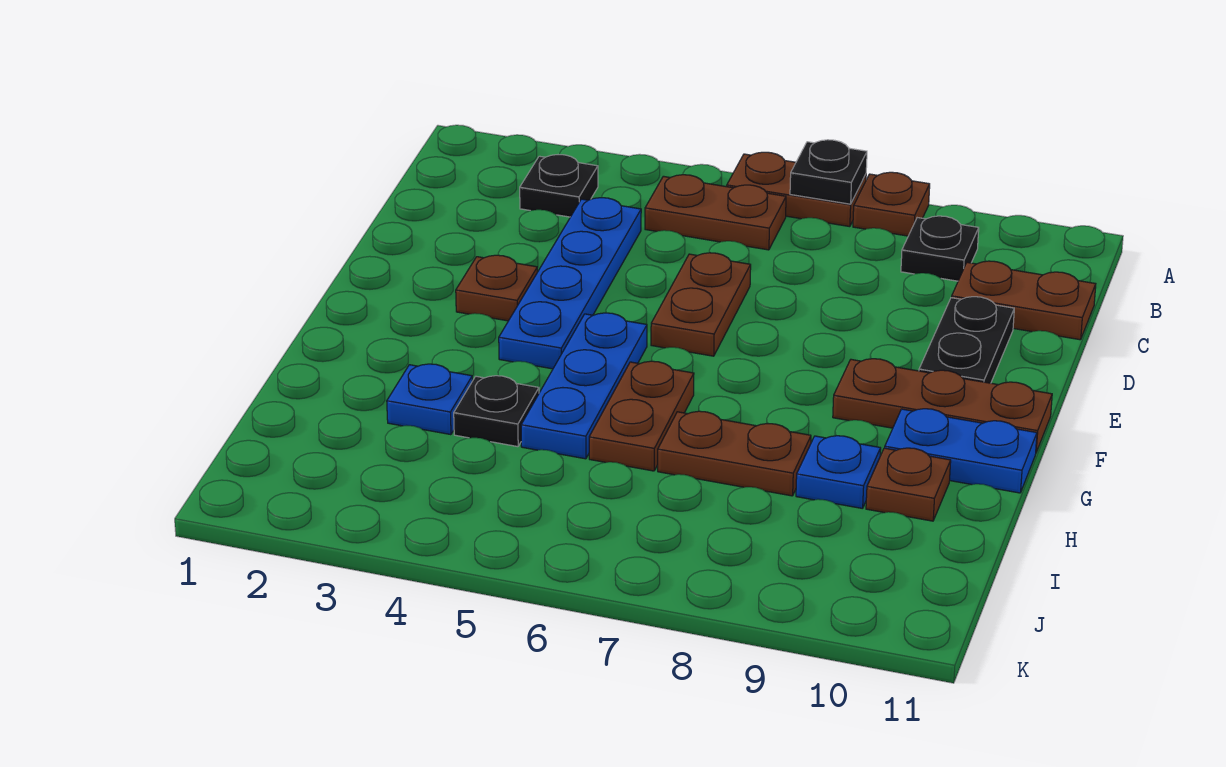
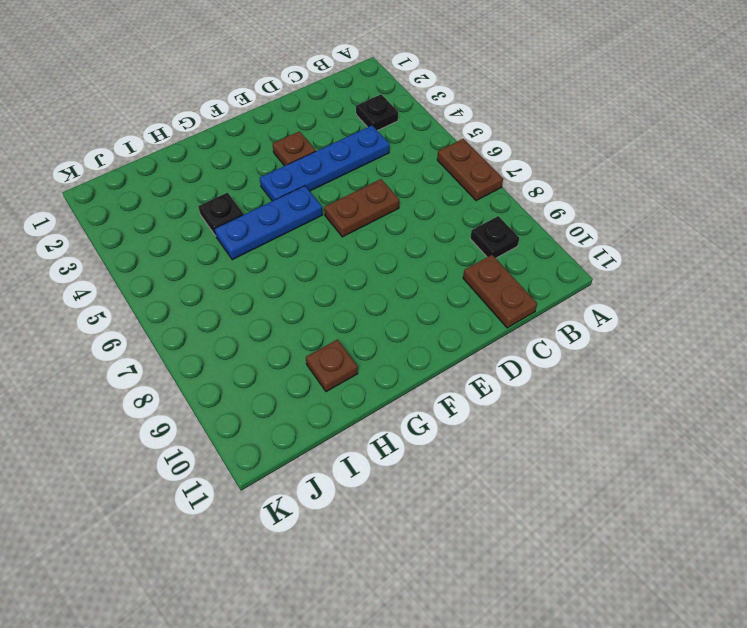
none -> brown plate A8 level 1
none -> brown plate B5:B6 level 1
none -> black plate D10:E10 level 1

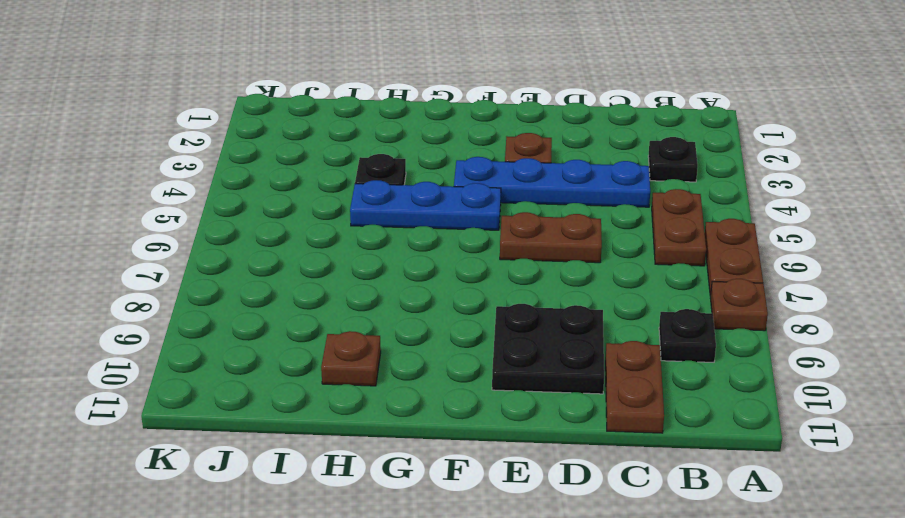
black plate D9:E10 level 1 -> black plate D10:E10 level 1
none -> brown plate F9:F11 level 1
none -> brown plate G6:H6 level 1
none -> blue plate G10:G11 level 1

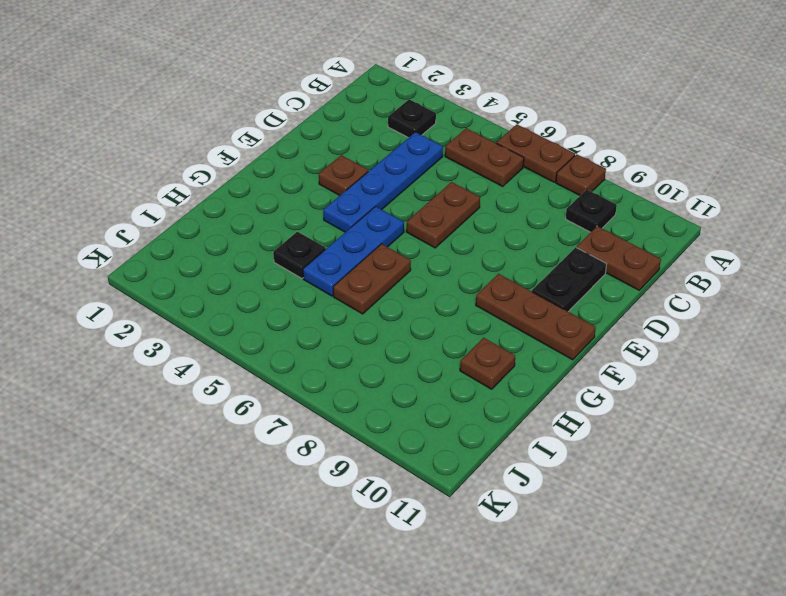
none -> blue plate G10:G11 level 1
none -> blue plate H3 level 1
none -> brown plate H7:H8 level 1

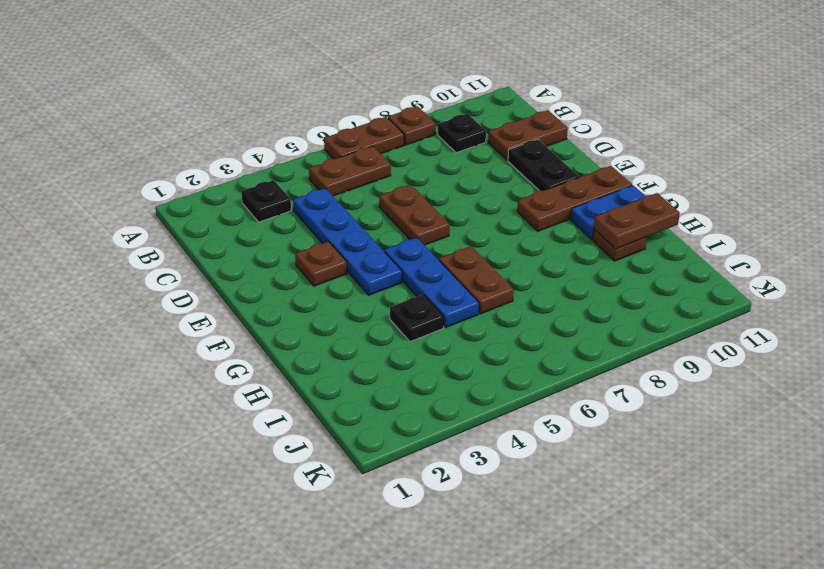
brown plate H10:H11 level 2 -> brown plate H7:H8 level 1
none -> blue plate H3 level 1
none -> blue plate H9 level 1
none -> black plate A7 level 2

